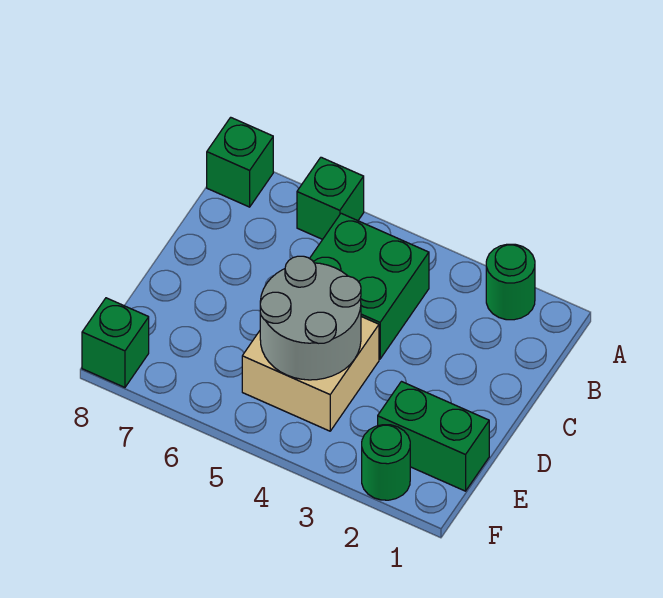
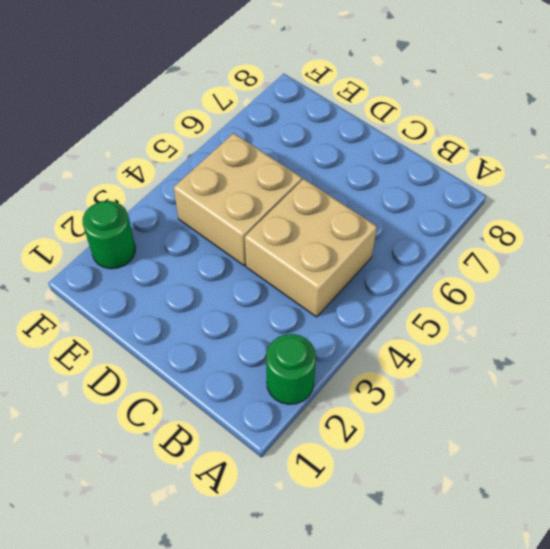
tan brick B4:C5 level 1 -> green brick B4:C5 level 1
none -> green brick A6 level 1
none -> green brick A8 level 1

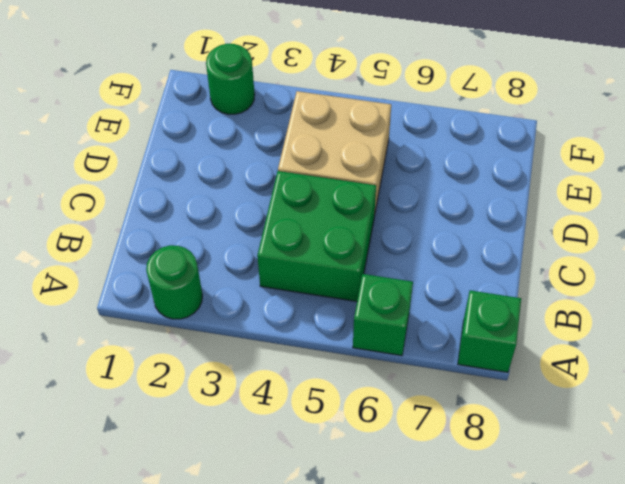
none -> green brick E1:E2 level 1
none -> green brick F8 level 1

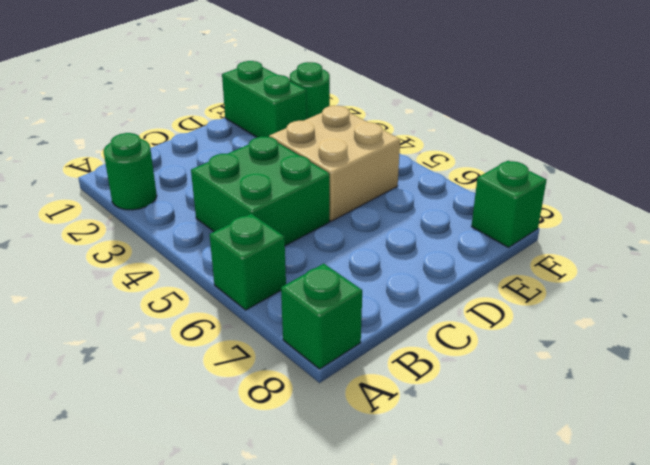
none -> grey round brick D4:E5 level 2

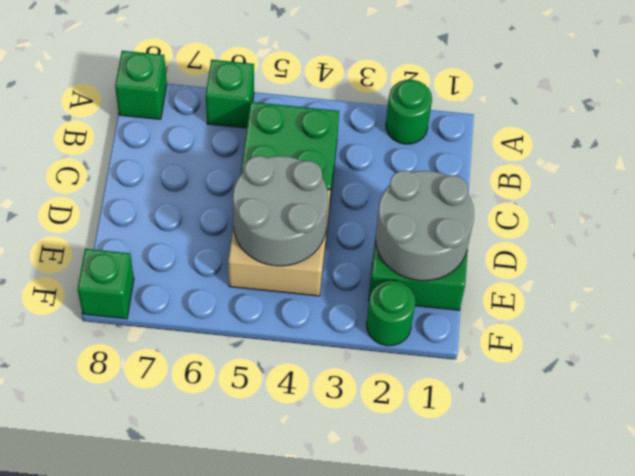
grey round brick D1:E2 level 2 -> none

